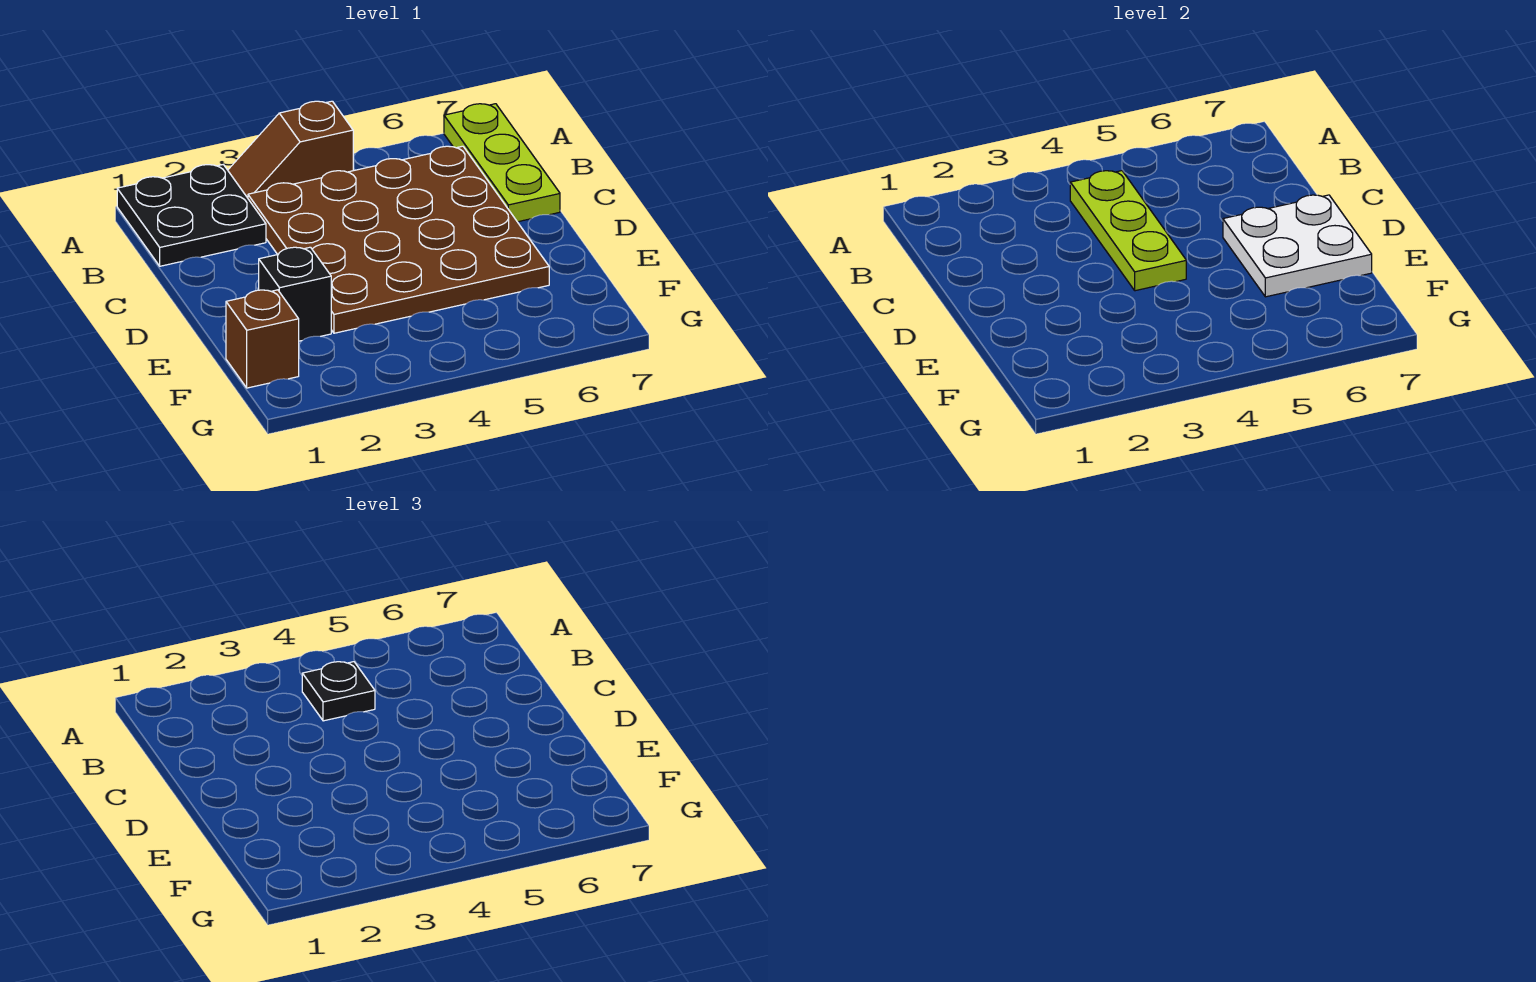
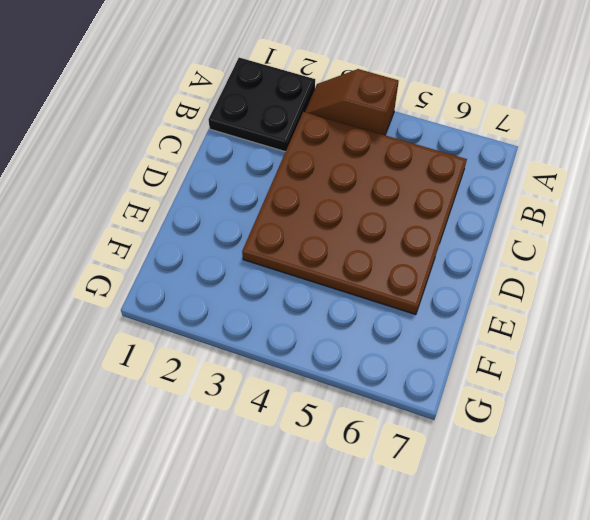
none -> lime plate A7:C7 level 1
none -> black brick E2 level 1

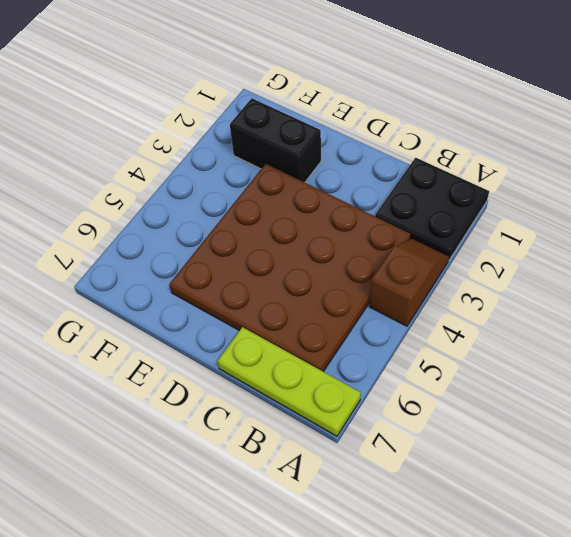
black brick E2:F2 level 1 -> black brick E2 level 1
none -> brown brick F1 level 1
none -> lime plate B4:D4 level 2

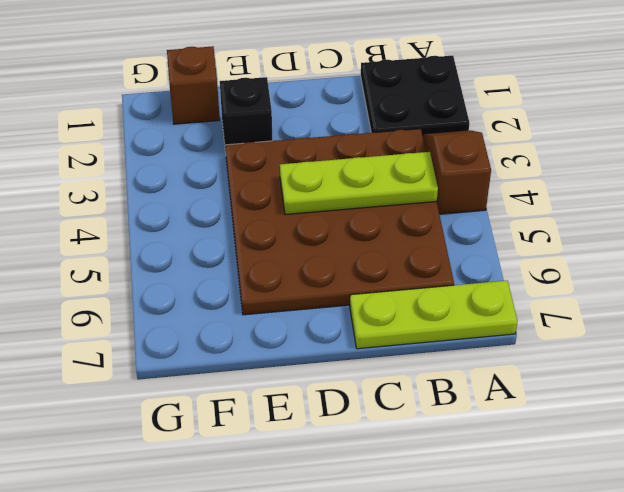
none -> white plate D6:E7 level 2
none -> black plate B4 level 3

